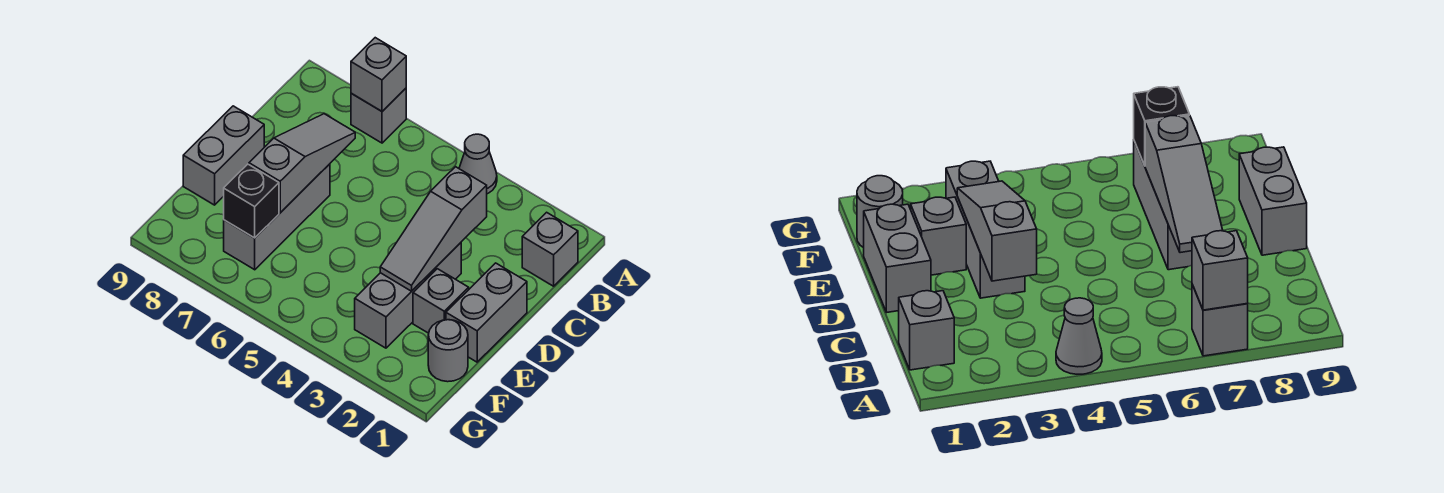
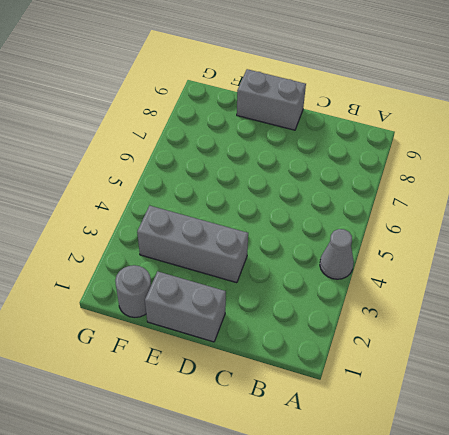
none -> grey brick A7 level 1
none -> grey brick B1 level 1
none -> grey brick D7:F7 level 1

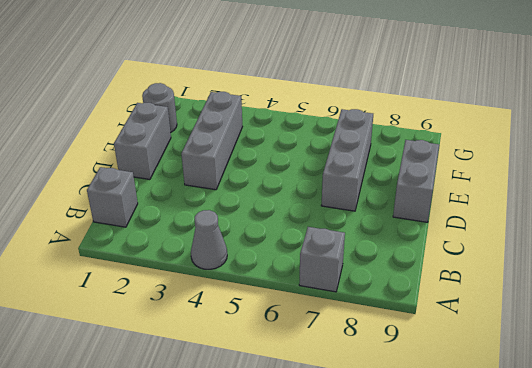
none -> grey brick E2 level 1
none -> grey brick A7 level 2
none -> grey slope C3:E3 level 2 top C

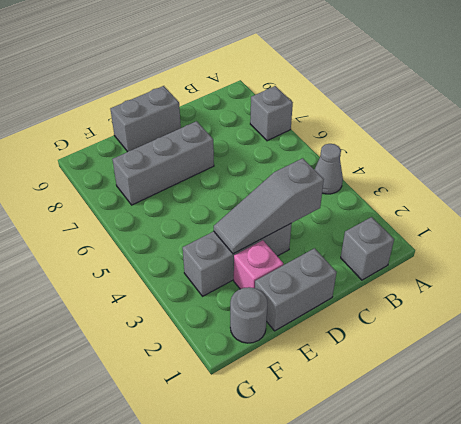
pink brick E2 level 1 -> grey brick E2 level 1
none -> grey brick A7 level 2
none -> grey slope C7:E7 level 2 top E
none -> black brick F7 level 2

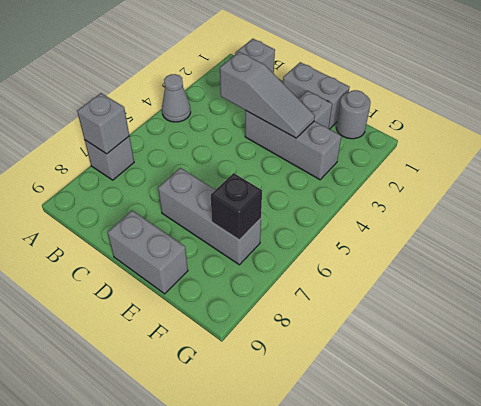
none -> grey slope C7:E7 level 2 top E

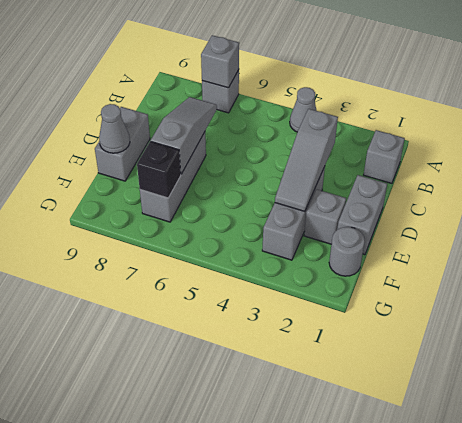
grey cone E9 level 2 -> none

